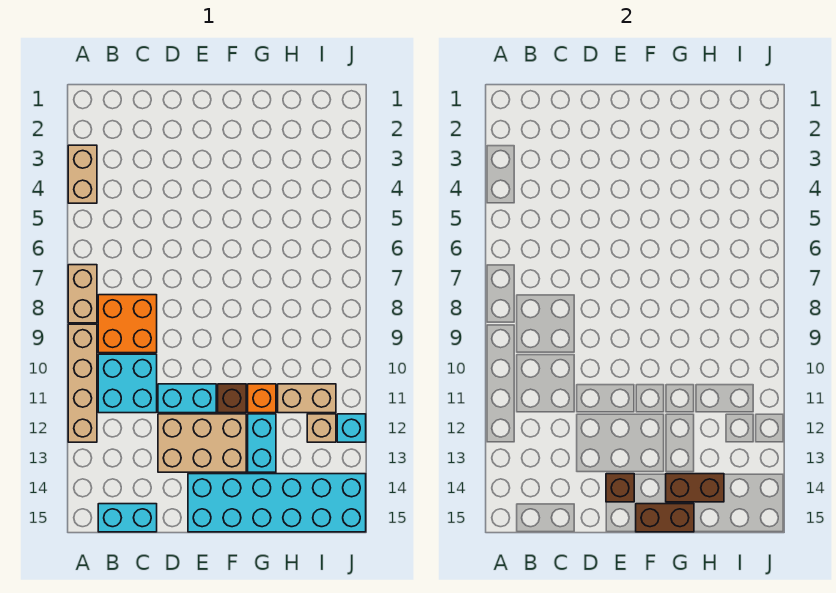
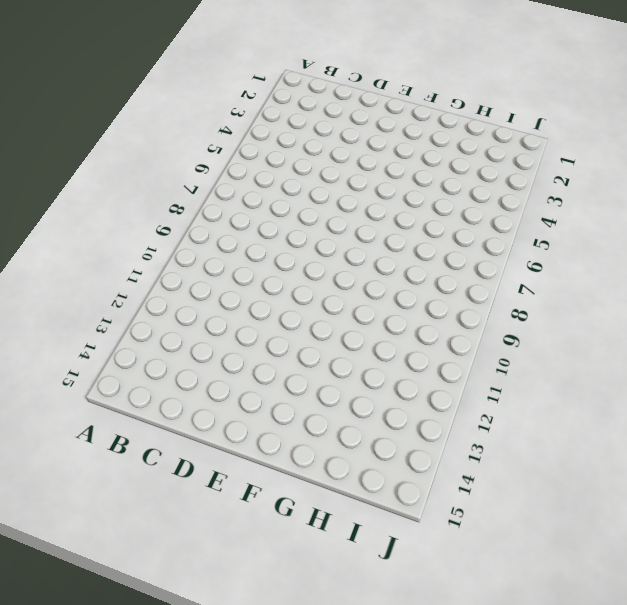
none -> tan brick A3:A4 level 1
none -> tan brick A7:A8 level 1
none -> tan brick A9:A12 level 1

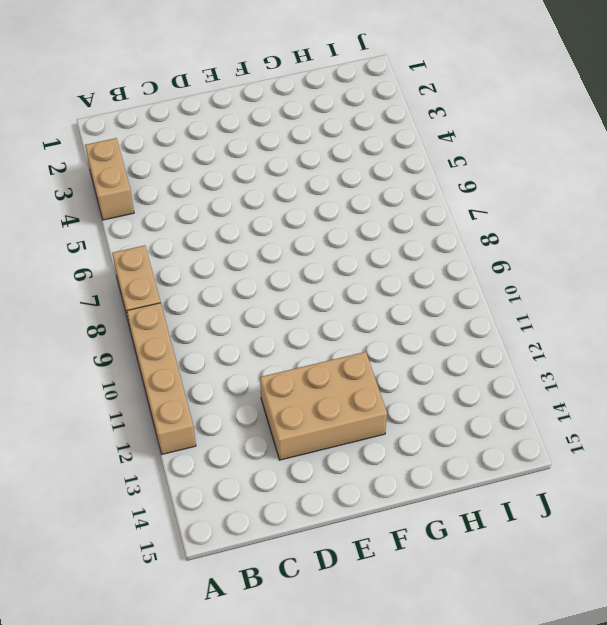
none -> orange brick B8:C9 level 1
none -> cyan brick B10:C11 level 1
none -> cyan brick B15:C15 level 1

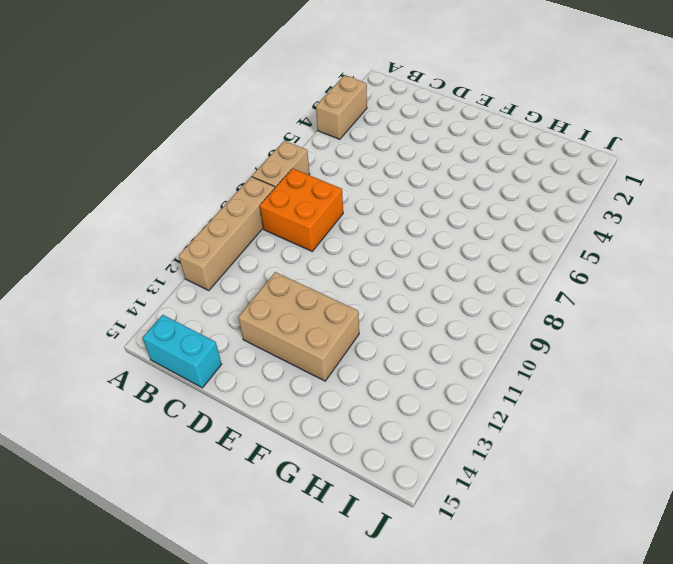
none -> cyan brick B10:C11 level 1
none -> cyan brick D11:E11 level 1
none -> cyan brick E14:J15 level 1

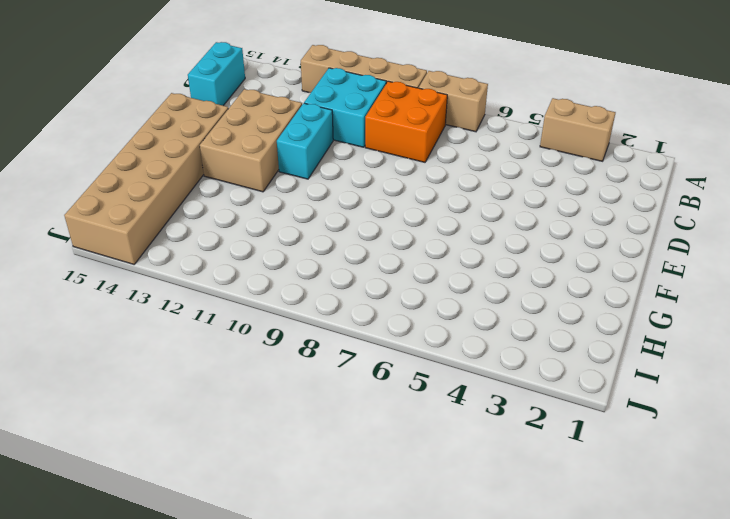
tan brick E14:J15 level 1 -> cyan brick E14:J15 level 1
none -> brown brick F11 level 1
none -> orange brick G11 level 1
none -> cyan brick G12:G13 level 1

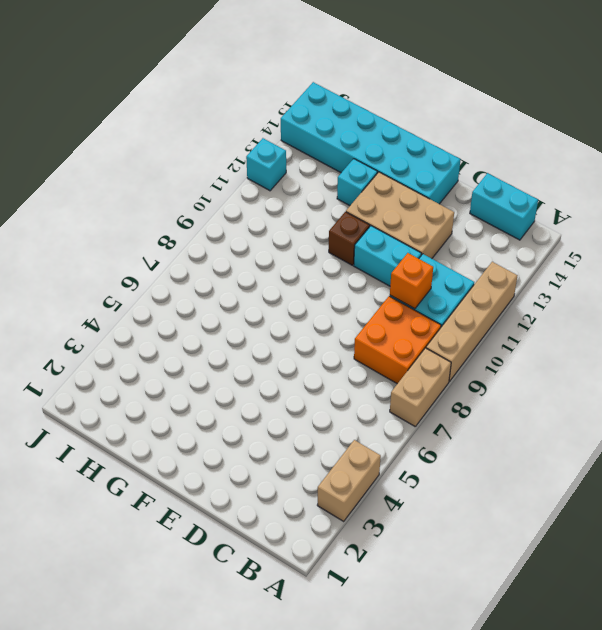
orange brick C10 level 2 -> orange brick G11 level 1
cyan brick G13 level 1 -> cyan brick G12:G13 level 1
none -> tan brick H11:I11 level 1
none -> tan brick I12 level 1
none -> brown brick E14 level 2

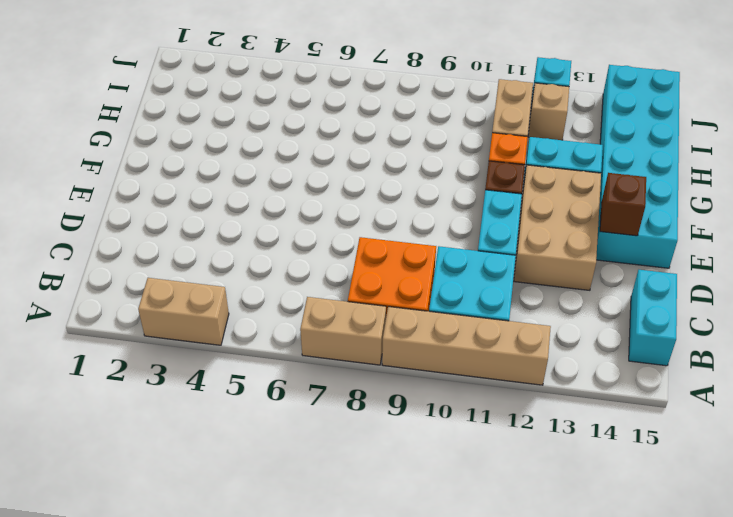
none -> brown brick F15:G15 level 2
none -> brown brick G14:H14 level 2

